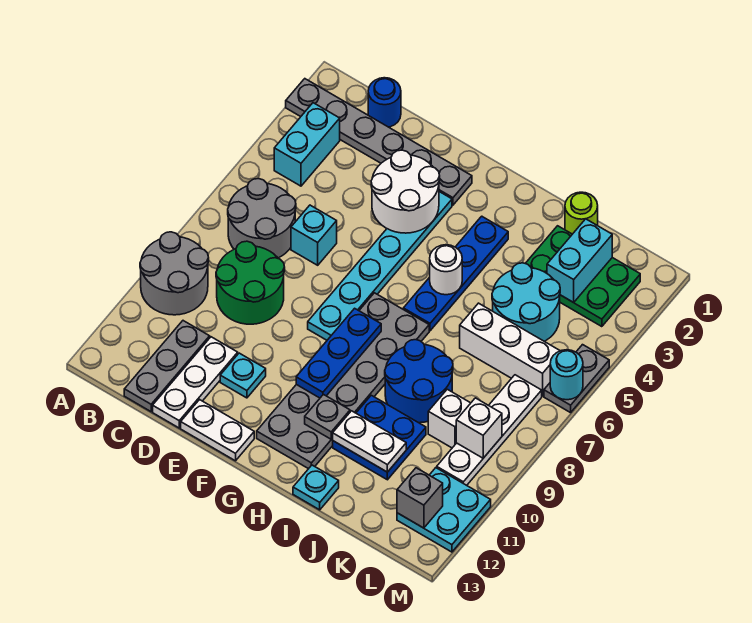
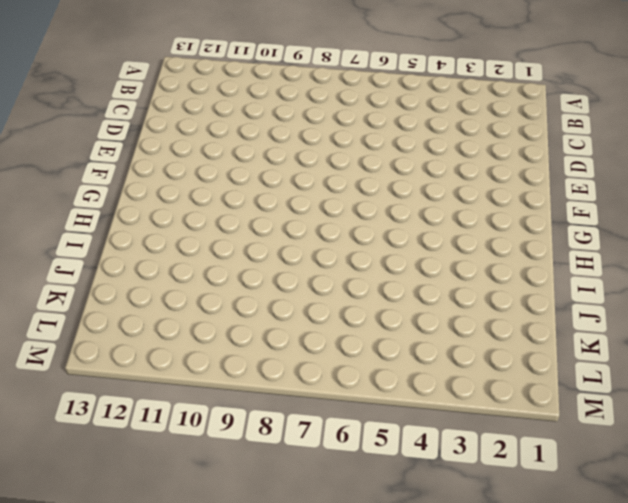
none -> grey plate A2:F2 level 1
none -> grey round brick A9:B10 level 1
none -> cyan brick B3:B4 level 1
none -> grey round brick B6:C7 level 1

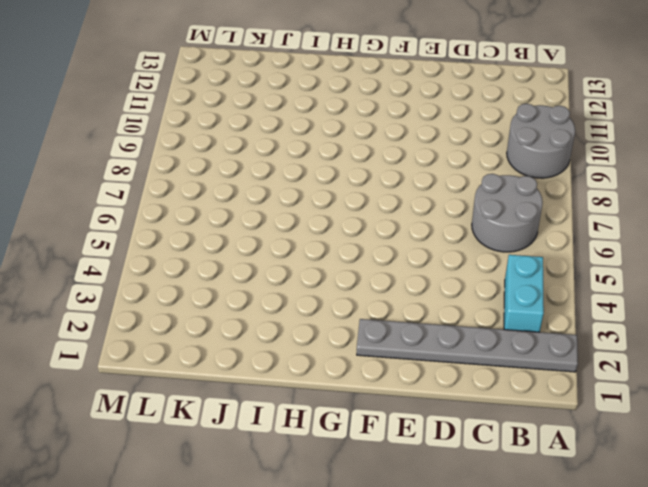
none -> blue round brick C1 level 1
none -> green round brick C8:D9 level 1
none -> grey plate C11:C13 level 1
none -> cyan brick D6 level 1

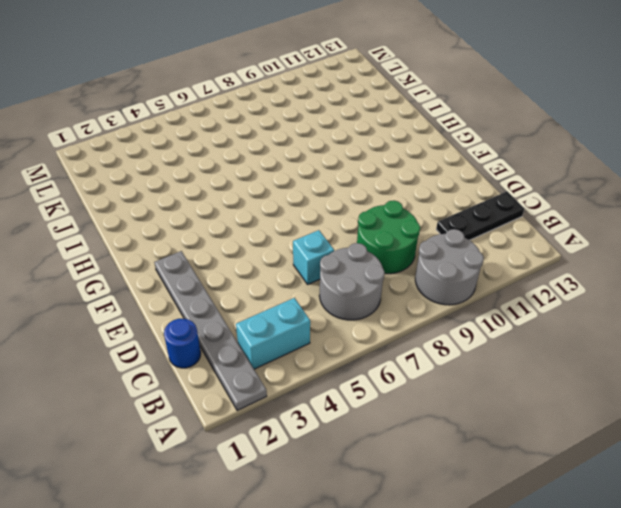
black plate C11:C13 level 1 -> grey plate C11:C13 level 1
none -> white plate D11:D13 level 1
none -> cyan plate E11 level 1
none -> white plate E13:F13 level 1
none -> cyan plate F3:F8 level 1

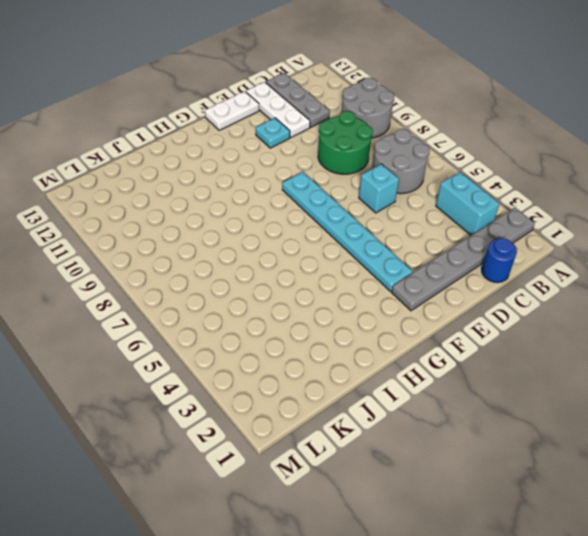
none -> grey plate G7:H12 level 1
none -> blue plate H3:H6 level 1
none -> blue round brick I8:J9 level 1
none -> blue plate I10:J11 level 1

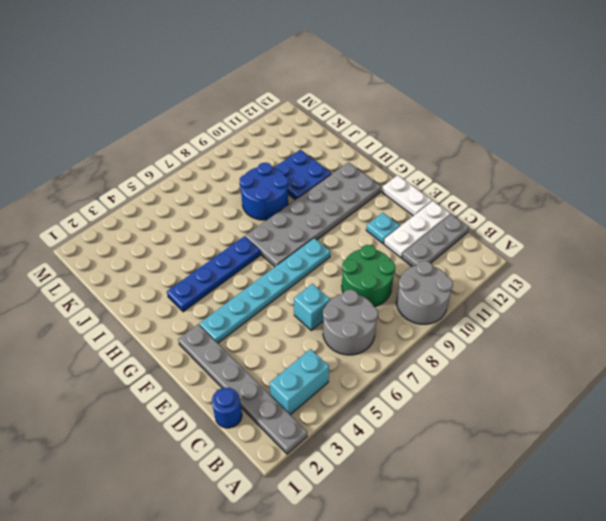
none -> cyan plate I13 level 1
none -> lime round brick J1 level 1
none -> green plate J2:L3 level 1
none -> cyan round brick J4:K5 level 1

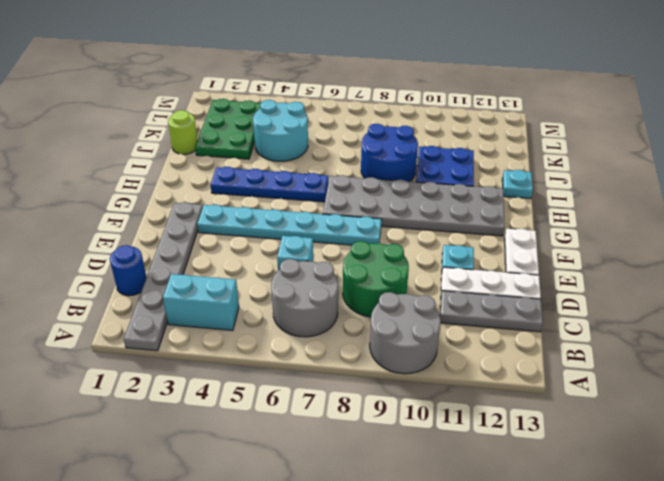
none -> white brick J6:L6 level 1
none -> white brick K9 level 1
none -> white plate L7:L10 level 1
none -> cyan plate L11:M12 level 1

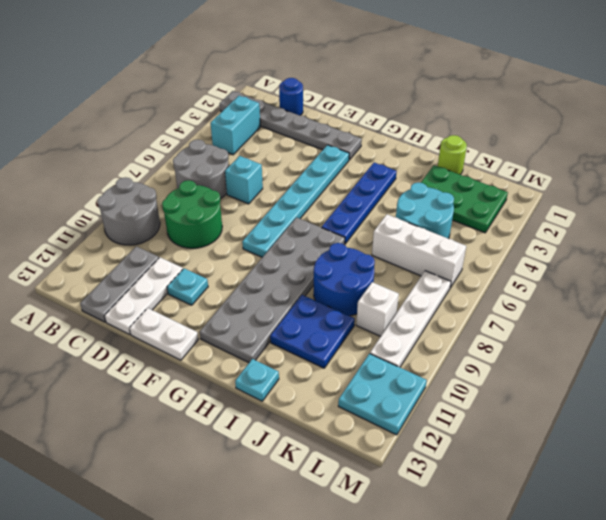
none -> grey plate M5:M6 level 1
none -> white round brick E3:F4 level 2
none -> blue plate G8:G10 level 2
none -> white round brick H5 level 2

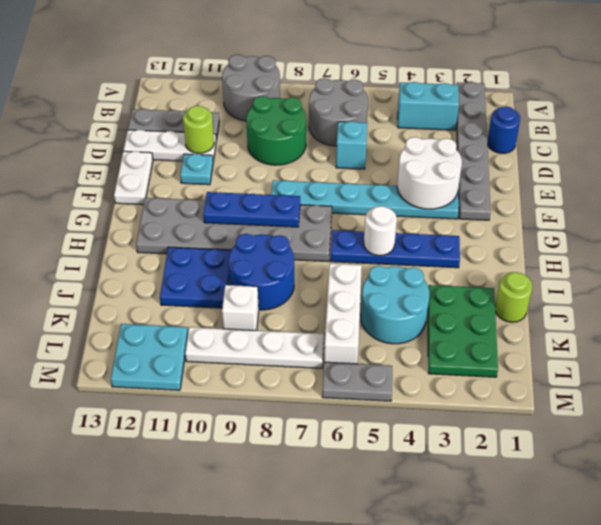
lime round brick D11 level 2 -> none
none -> cyan plate I13 level 1
none -> grey plate H11 level 2
none -> white plate I11:J11 level 2
none -> cyan brick K2:K3 level 2

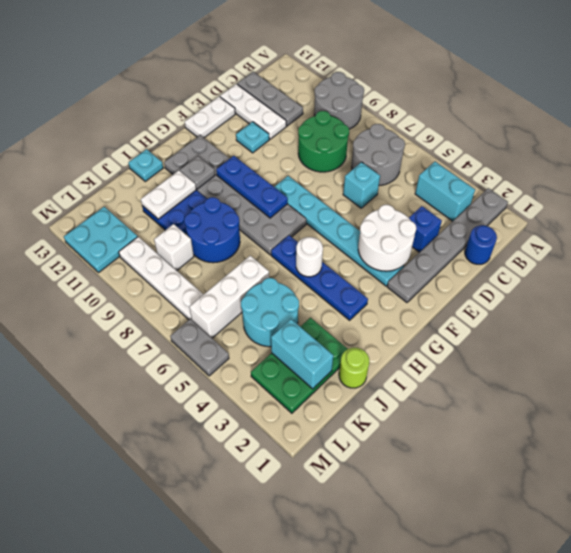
blue brick D3 level 1 -> none
none -> white brick L9 level 2
none -> grey brick L12 level 2
none -> cyan round brick M6 level 2

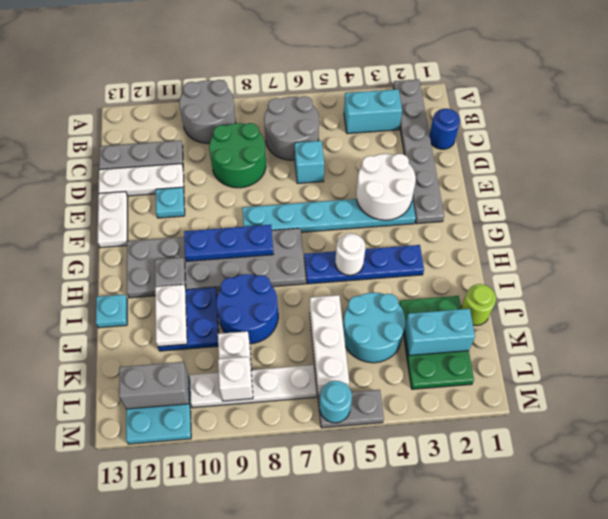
grey brick L11:L12 level 2 -> grey brick L12 level 2

